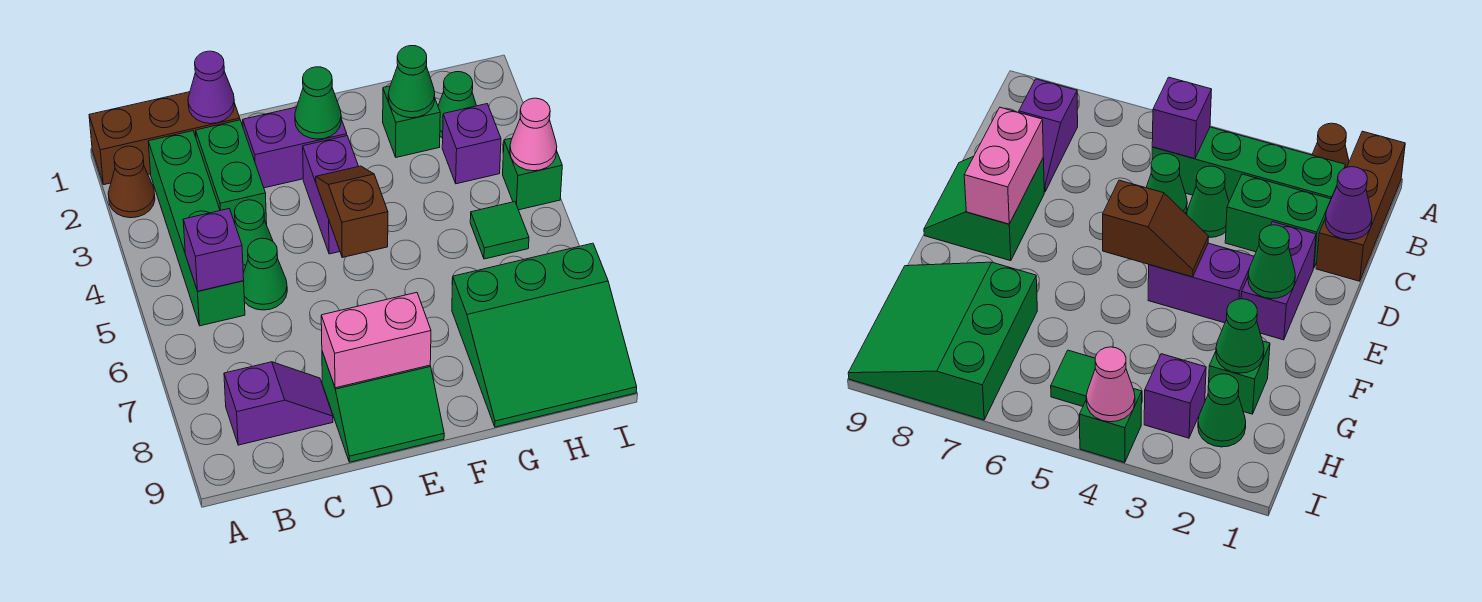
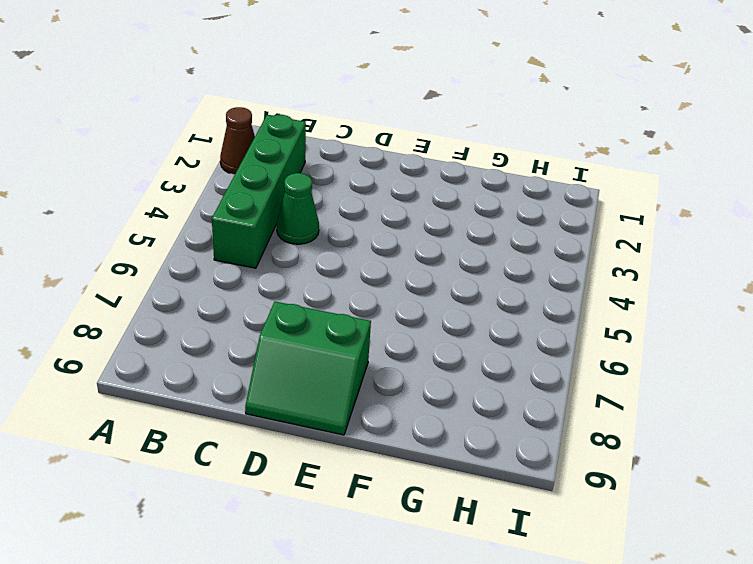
none -> brown brick A1:C1 level 1
none -> purple slope B8:C8 level 1 top B
none -> green brick C2:C3 level 1

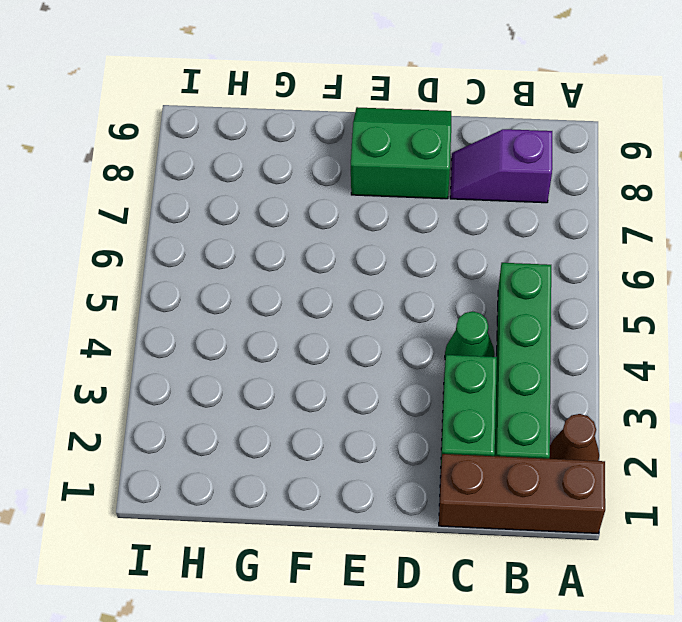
none -> green cone C5 level 1
none -> purple brick D2:E2 level 1
none -> purple brick E3:E4 level 1

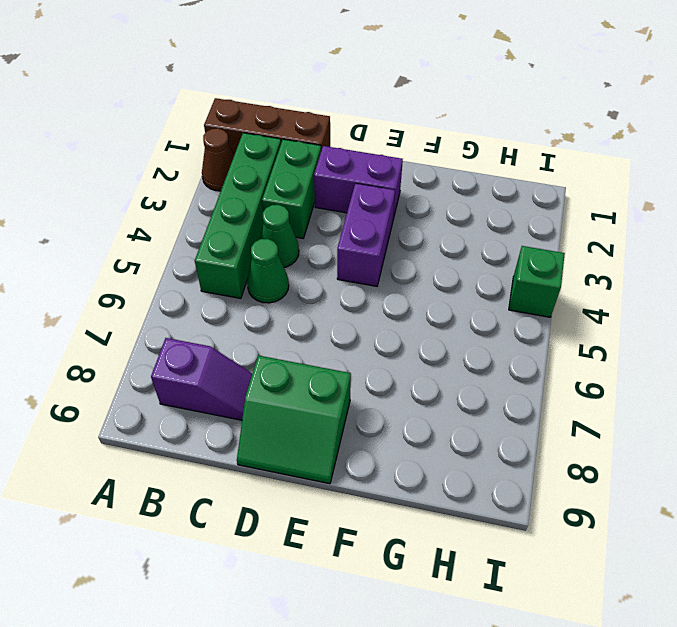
none -> green brick G2 level 1
none -> green slope G7:I9 level 1 top 7
none -> green cone H2 level 1

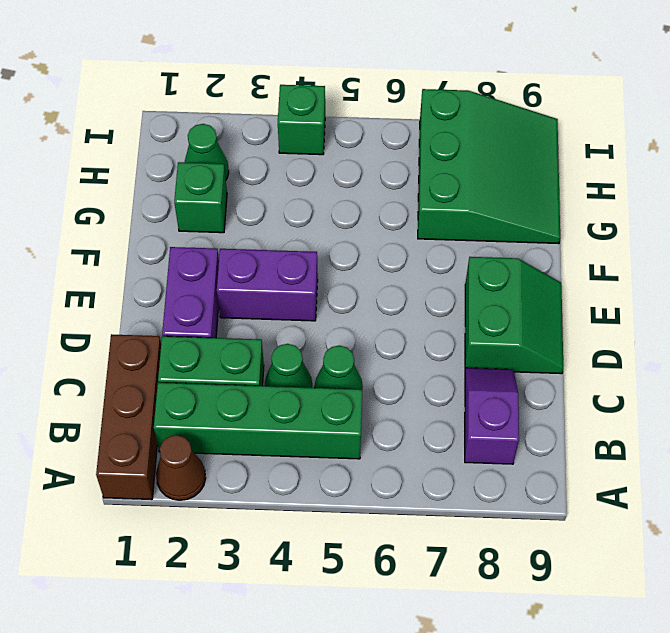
none -> purple brick H3 level 1
none -> green tile H5 level 1
none -> purple brick B5 level 2

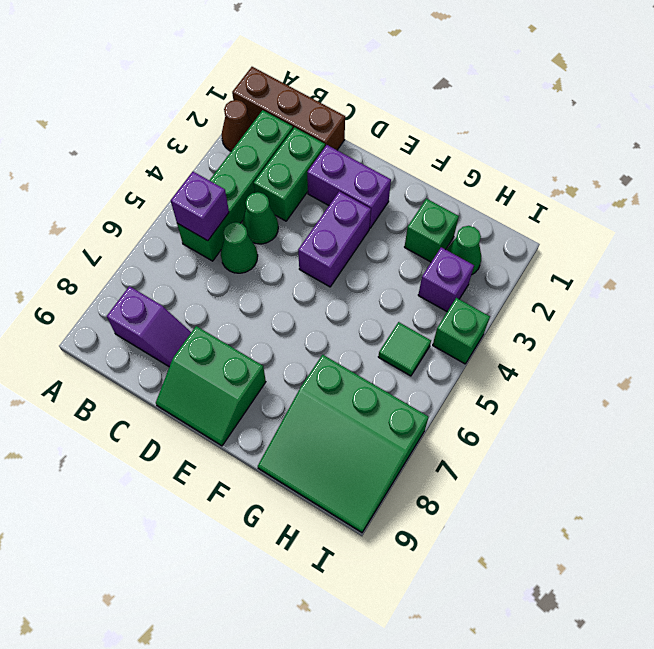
none -> purple cone C1 level 2
none -> pink brick D8:E8 level 2
none -> green cone E2 level 2

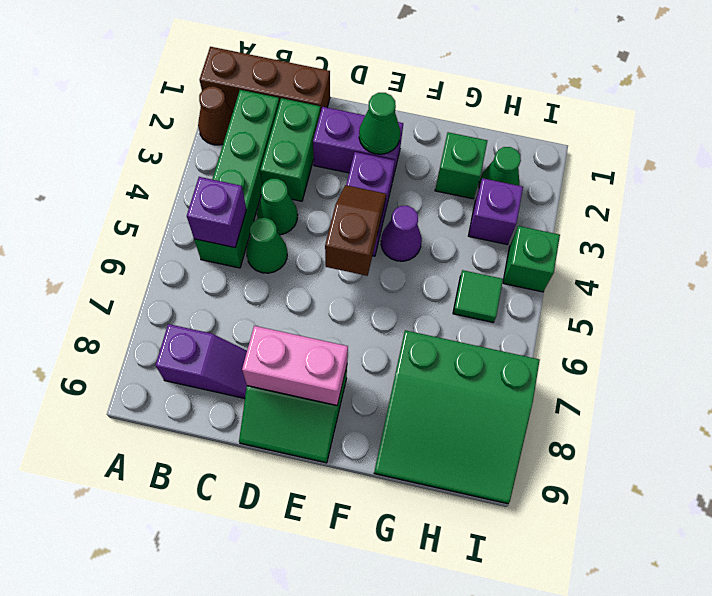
purple cone F4 level 1 -> purple cone C1 level 2
none -> green cone G2 level 2
none -> pink cone I4 level 2

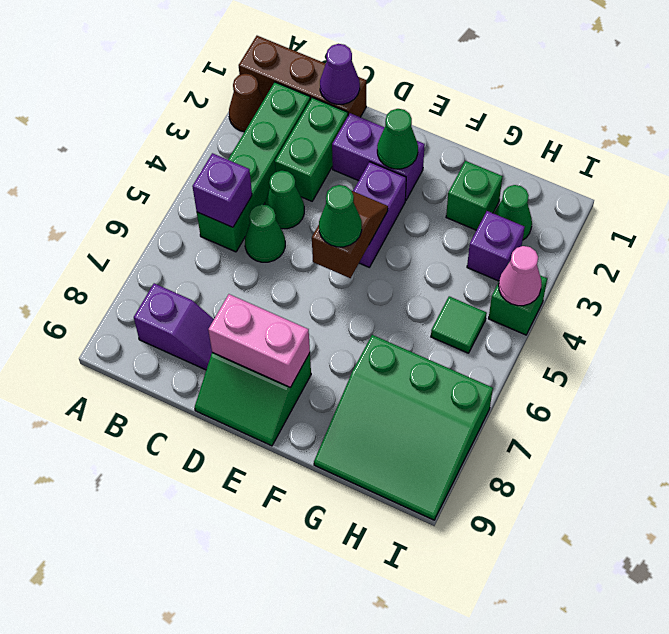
green cone E5 level 3 -> green cone G2 level 2

